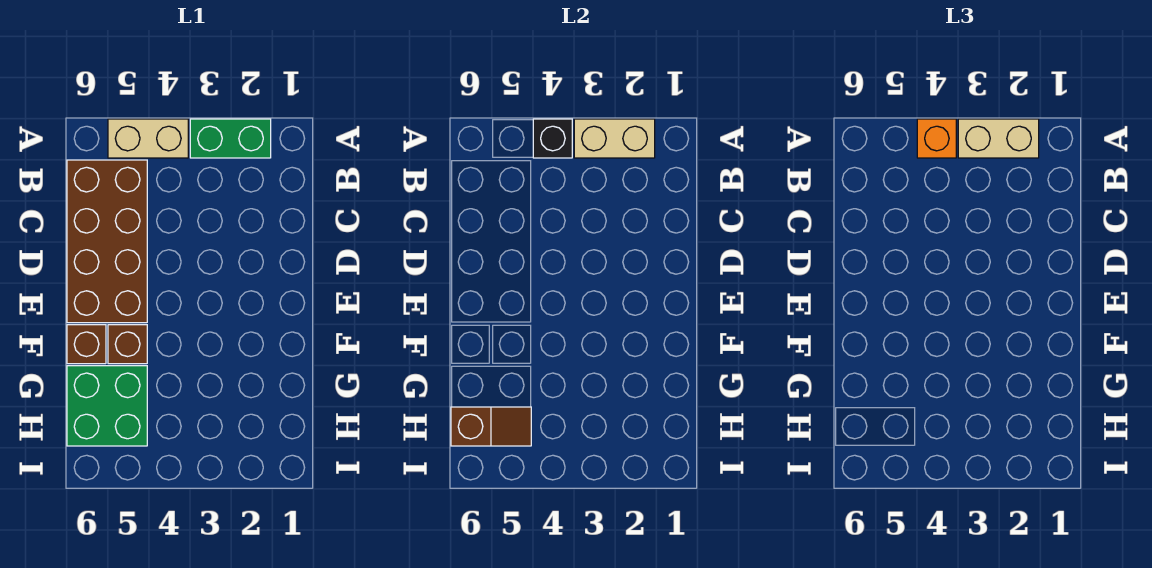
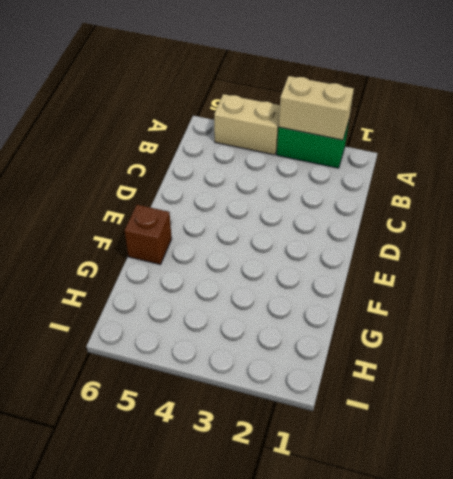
none -> brown brick B5:E6 level 1
none -> brown brick F5 level 1

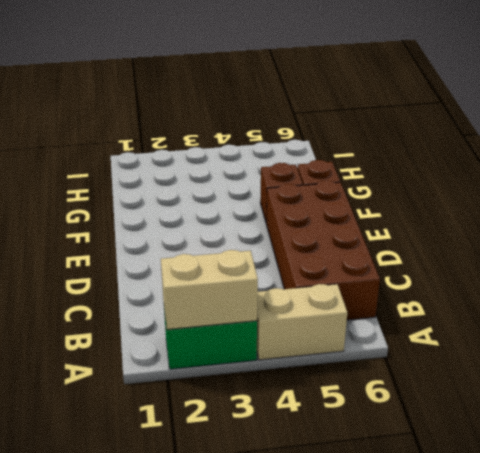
none -> green brick G5:H6 level 1
none -> black brick A4 level 2

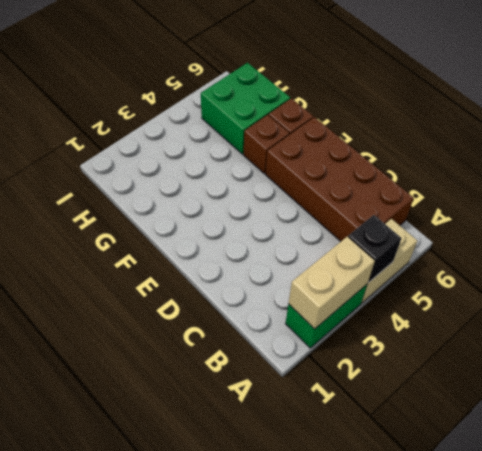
none -> brown slope H5:H6 level 2 top 6
none -> tan brick A2:A3 level 3

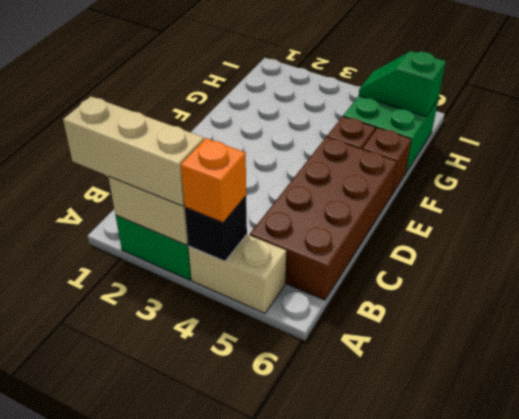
tan brick A1:A3 level 3 -> tan brick A2:A3 level 3
green slope H5:H6 level 2 top 6 -> brown slope H5:H6 level 2 top 6

